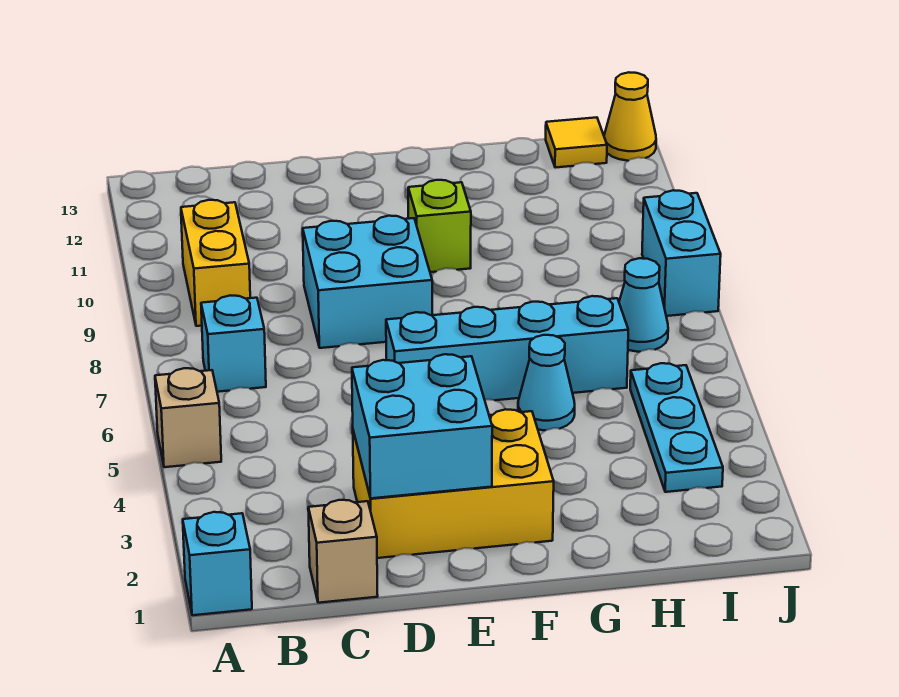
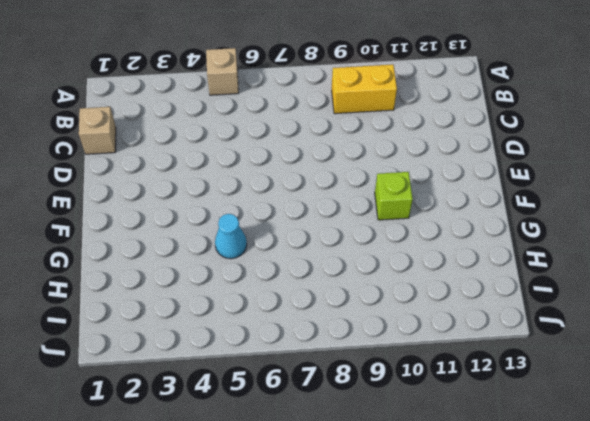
none -> cyan brick A1 level 1
none -> cyan brick B7 level 1
none -> yellow brick D2:F3 level 1

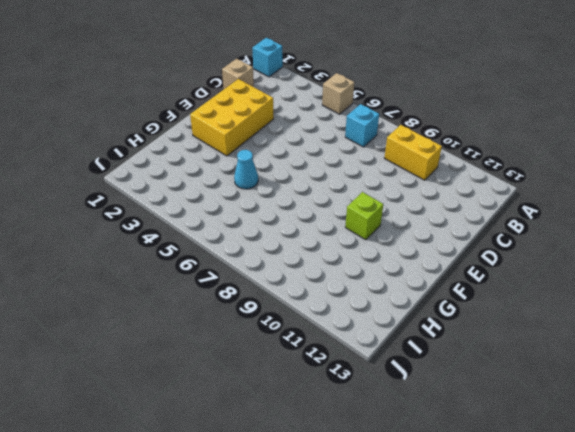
none -> cyan brick D8:E9 level 1
none -> cyan brick E6:H6 level 1
none -> cyan plate I3:I5 level 1

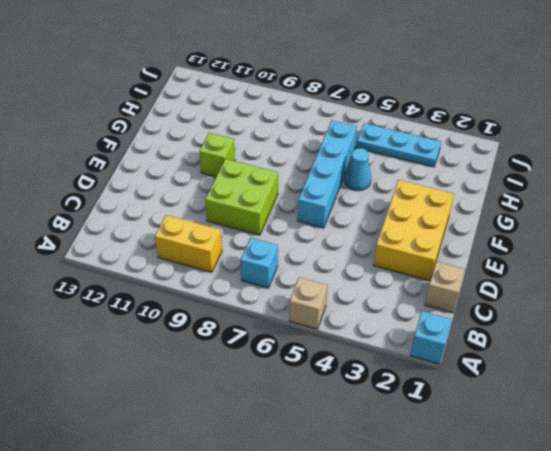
lime brick D8:E9 level 1 -> cyan brick D8:E9 level 1
none -> cyan cone I7 level 1
none -> yellow tile I13 level 1
none -> cyan brick J8:J9 level 1

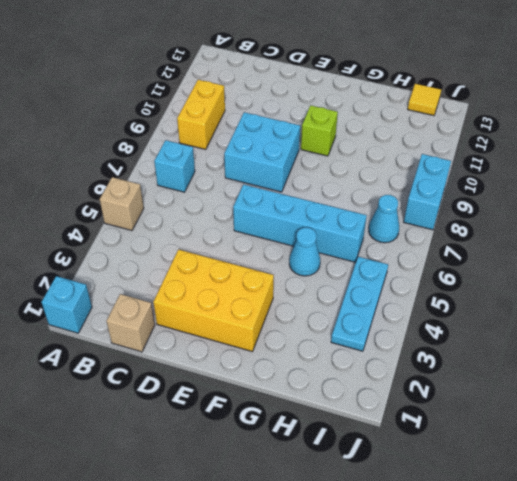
none -> yellow cone J13 level 1
none -> cyan brick D2:E3 level 2

